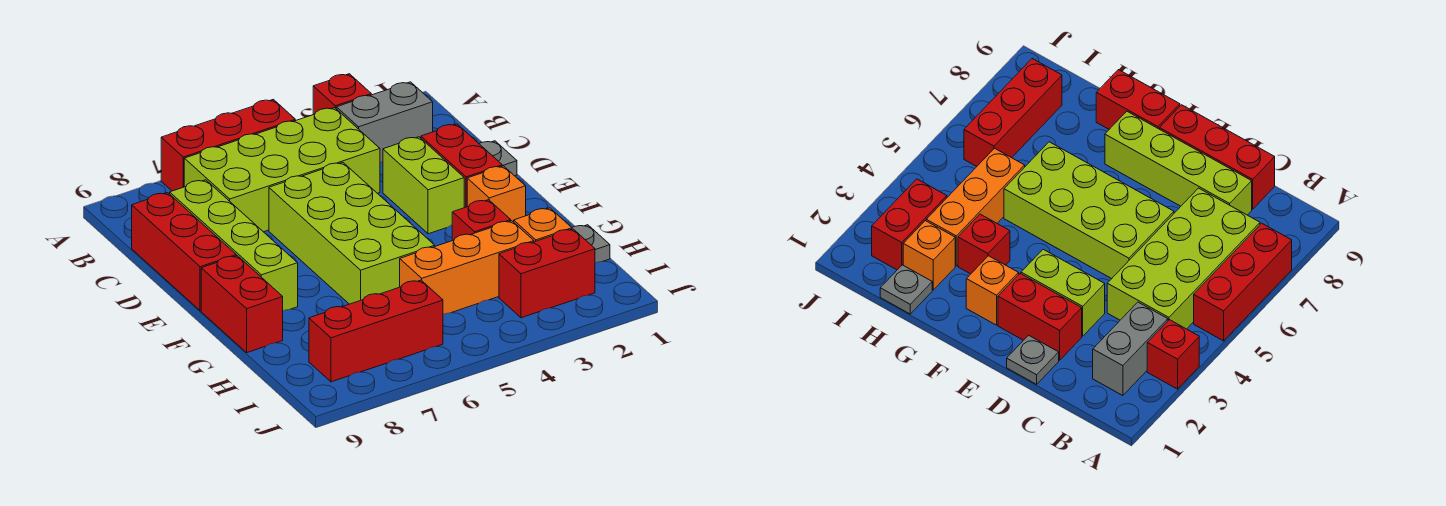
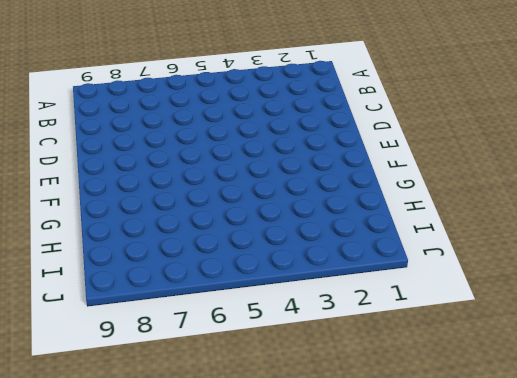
none -> red brick A3 level 1
none -> red brick A5:A7 level 1
none -> grey brick B2:B3 level 1

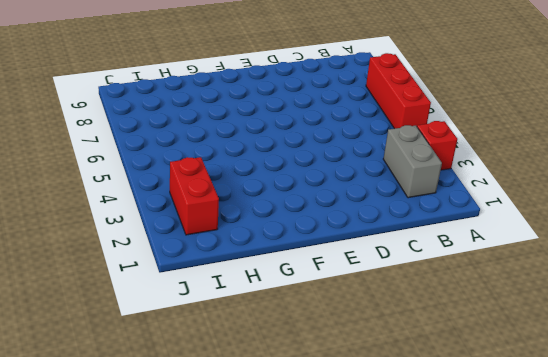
none -> lime brick B4:C7 level 1
none -> lime brick C8:F8 level 1
none -> red brick C9:E9 level 1

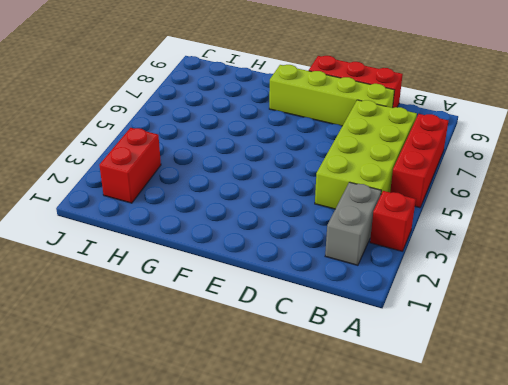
none -> grey plate D1 level 1
none -> red brick D2:E2 level 1
none -> lime brick D3:E3 level 1

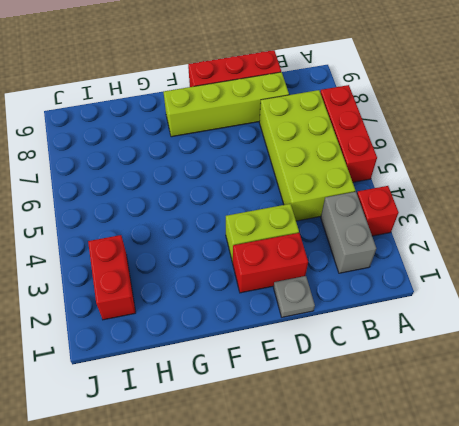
none -> lime brick D5:G6 level 1
none -> orange brick F2 level 1
none -> red brick F9:G9 level 1

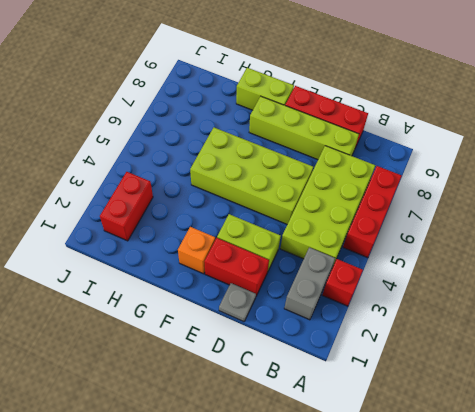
lime brick F9:G9 level 1 -> red brick F9:G9 level 1
none -> red brick G3 level 1
none -> grey plate H1 level 1
none -> orange brick H2 level 1

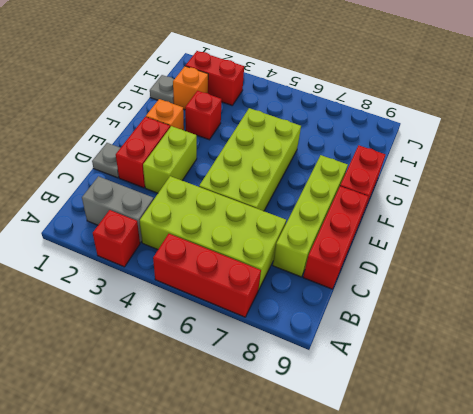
none -> orange brick H3:H5 level 1
none -> red brick I6:I8 level 1

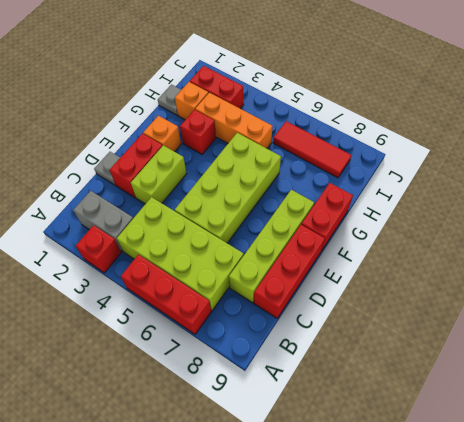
red tile I6:I8 level 1 -> red brick I6:I8 level 1

